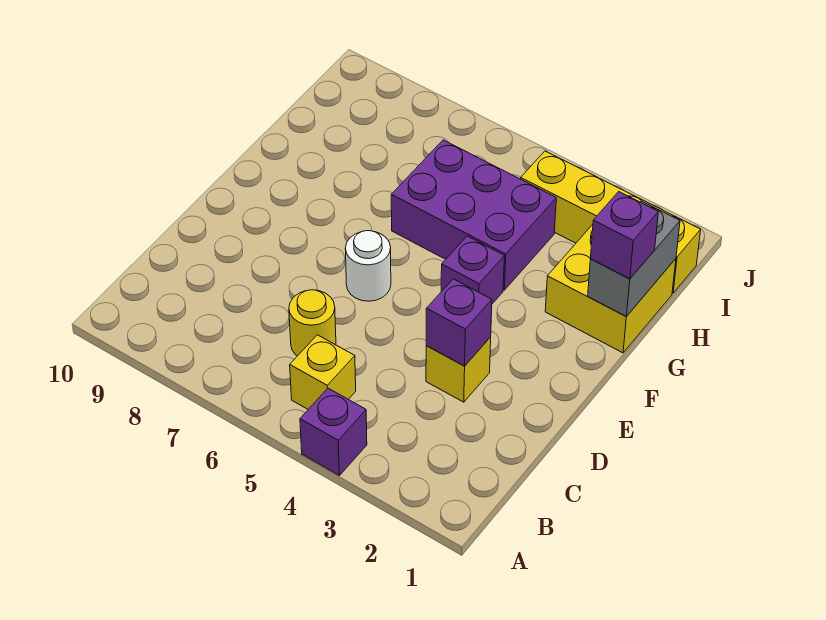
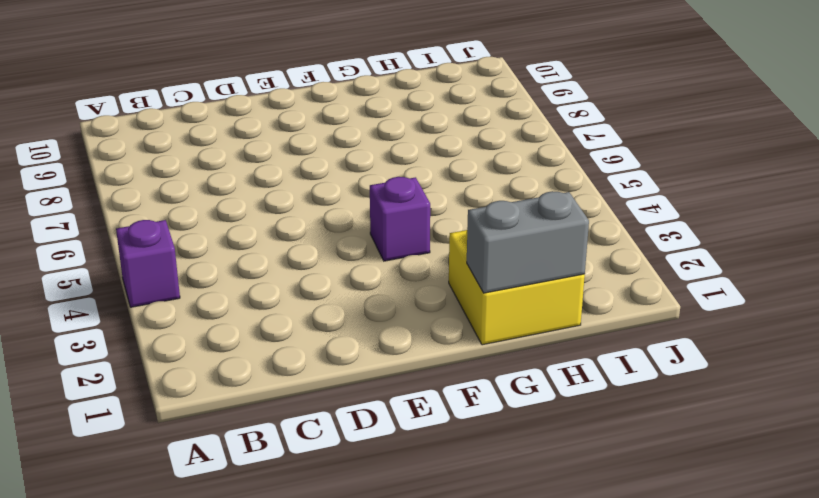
none -> yellow brick B5 level 1
none -> yellow round brick C6 level 1
none -> yellow brick D3 level 1

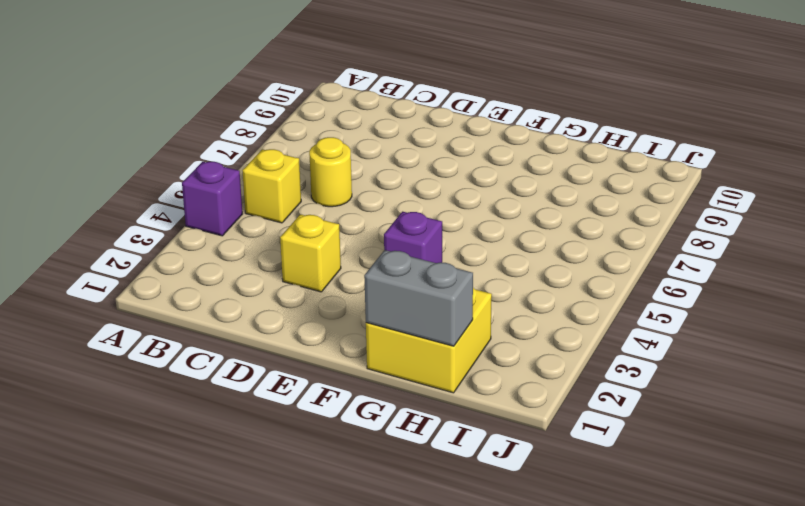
none -> white round brick E6 level 1
none -> purple brick G4:H6 level 1
none -> yellow brick I1:I4 level 1

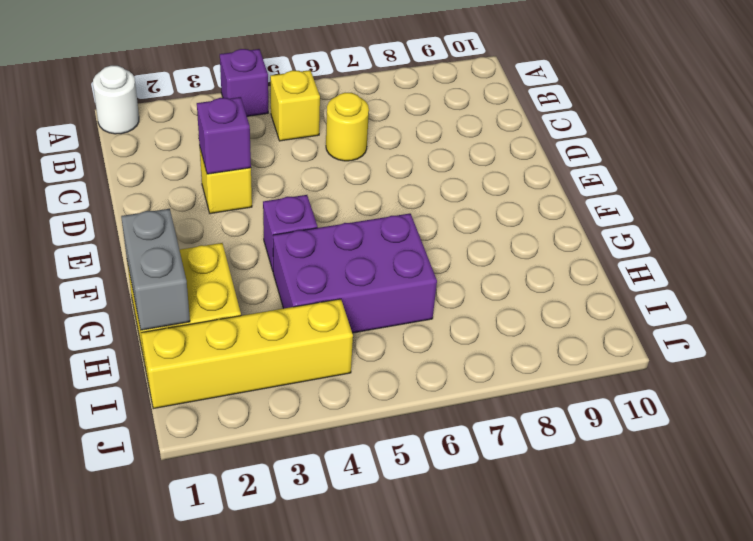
white round brick A1 level 1 -> white round brick E6 level 1
none -> purple brick G1 level 3

